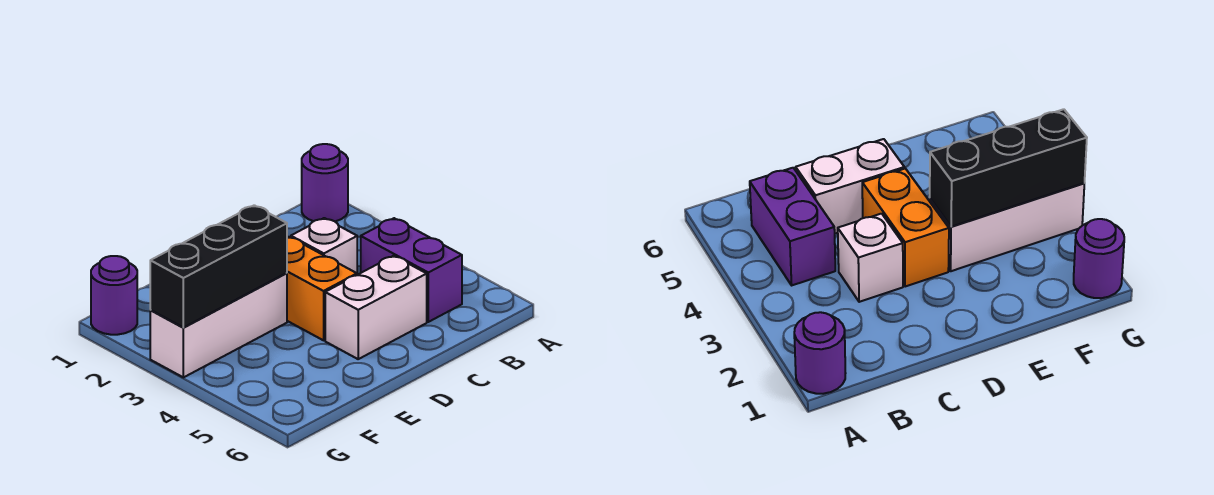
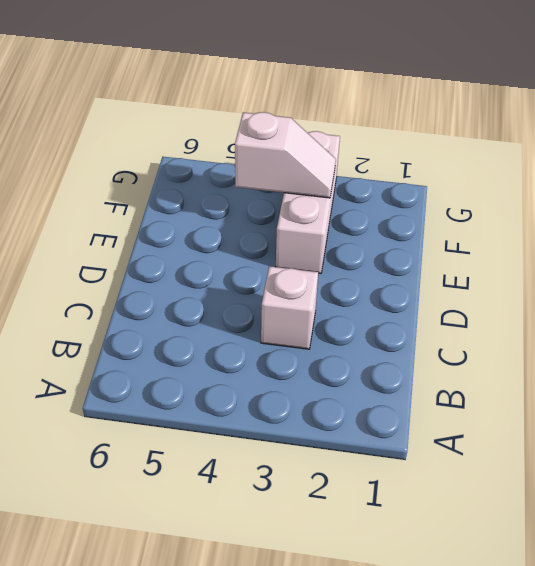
white slope F3:F4 level 2 top 4 -> black brick E3:G3 level 2
none -> purple round brick A1 level 1
none -> purple brick B4:B5 level 1

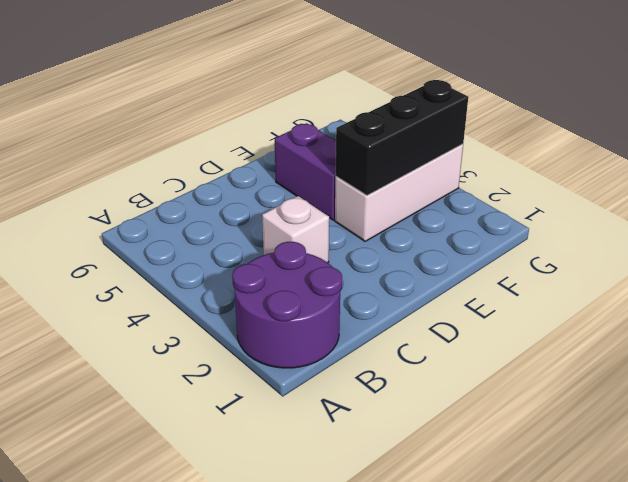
purple round brick A1:B2 level 1 -> purple round brick A1 level 1
purple brick E4:E5 level 1 -> purple brick B4:B5 level 1
none -> white brick C5:D5 level 1
none -> orange brick D3:D4 level 1

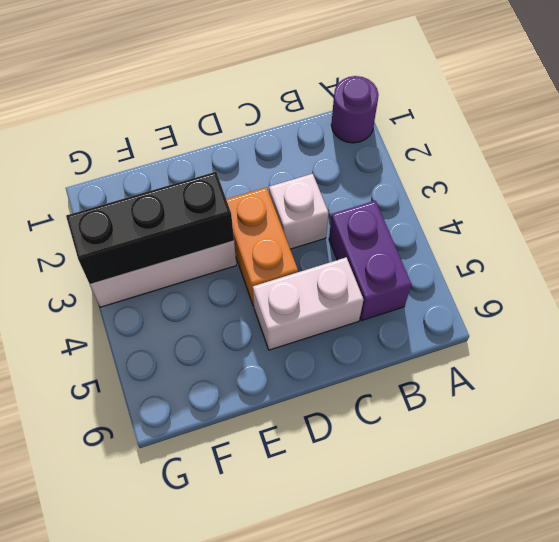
none -> purple round brick G1 level 1

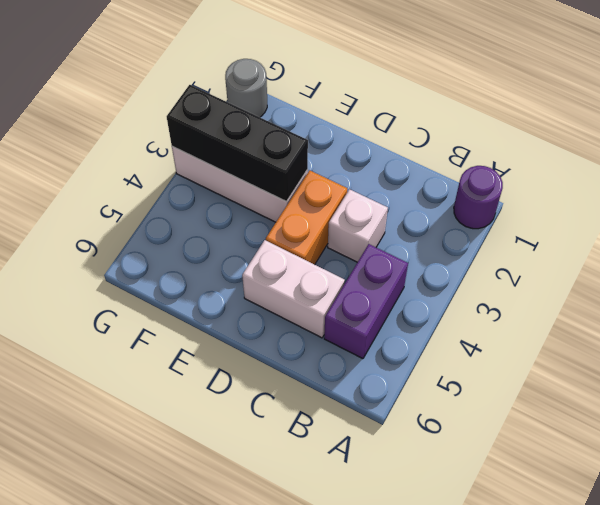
grey round brick G1 level 1 -> purple round brick G1 level 1

